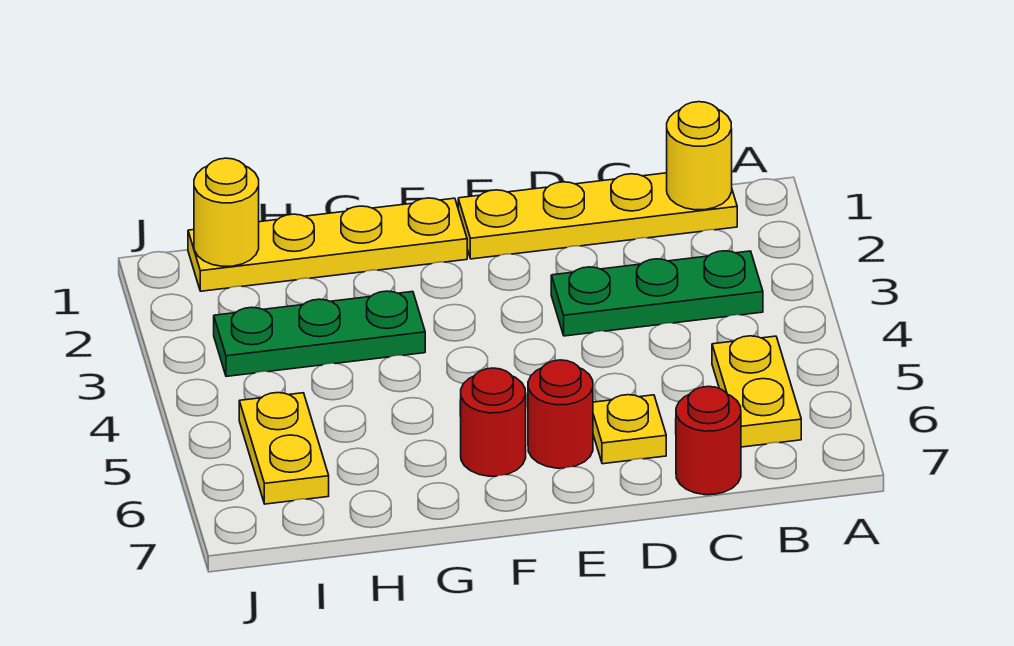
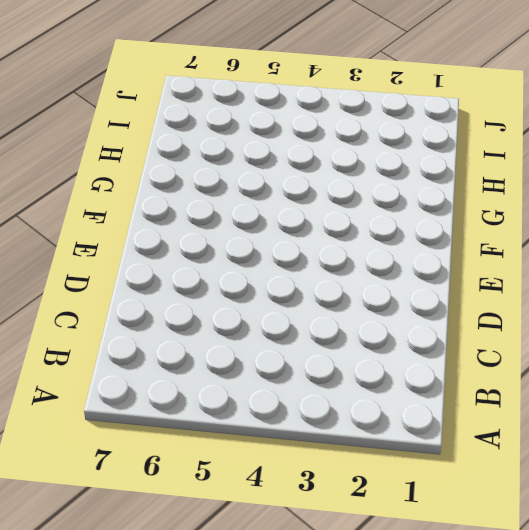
none -> yellow plate B1:E1 level 1
none -> green plate B3:D3 level 1
none -> yellow plate B5:B6 level 1

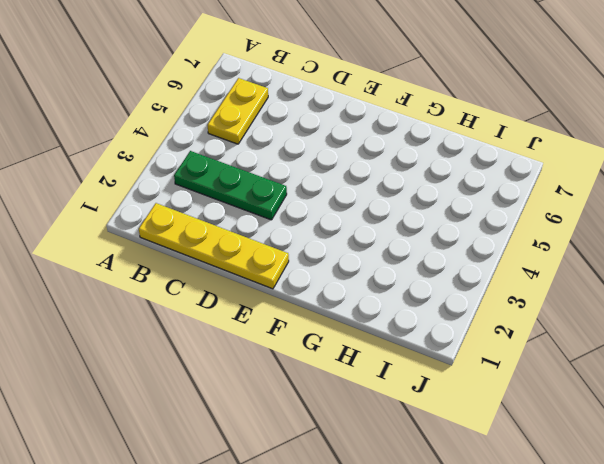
none -> red round brick C7 level 1
none -> yellow plate D6 level 1
none -> red round brick E6 level 1

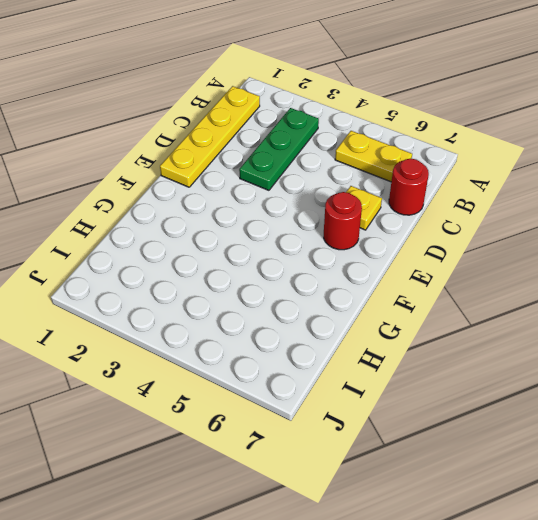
none -> yellow plate F1:I1 level 1
none -> red round brick F6 level 1
none -> green plate G3:I3 level 1

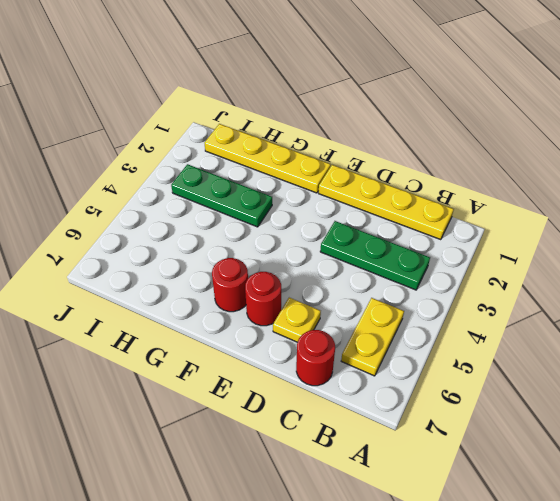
none -> yellow plate I5:I6 level 1
none -> yellow round brick B1 level 2
none -> yellow round brick I1 level 2

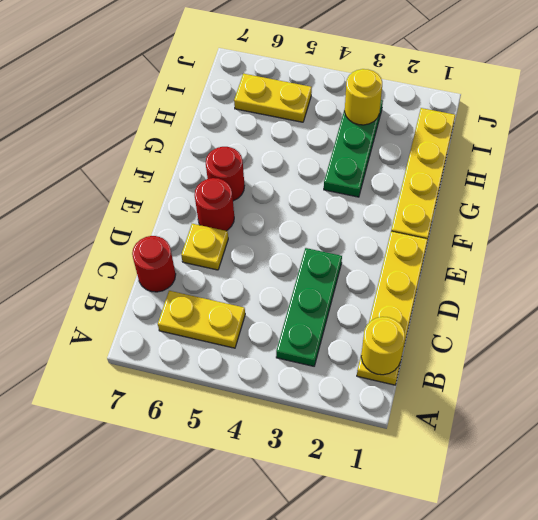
yellow round brick I3 level 2 -> yellow round brick I1 level 2

